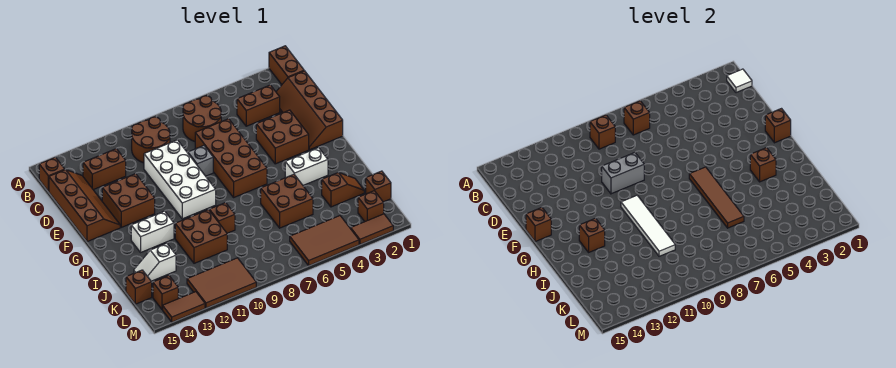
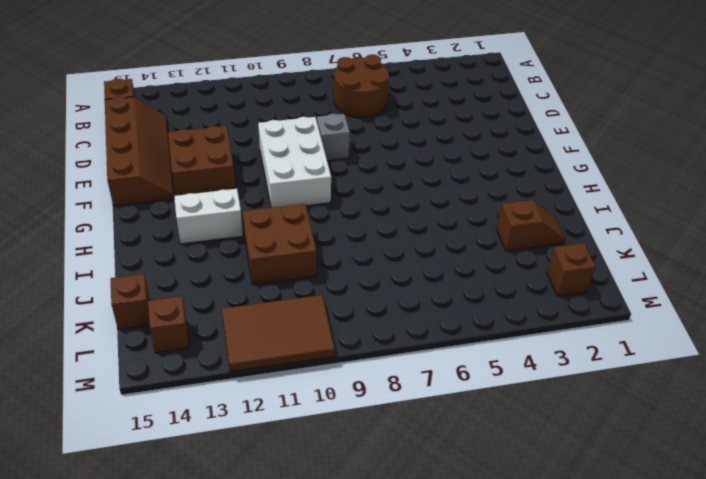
white brick E9:G10 level 1 -> white brick D9:G10 level 1
none -> brown brick A1:B1 level 1
none -> brown round brick B9:C10 level 1
none -> brown slope C1:F2 level 1 top 1
none -> brown brick C3:C4 level 1

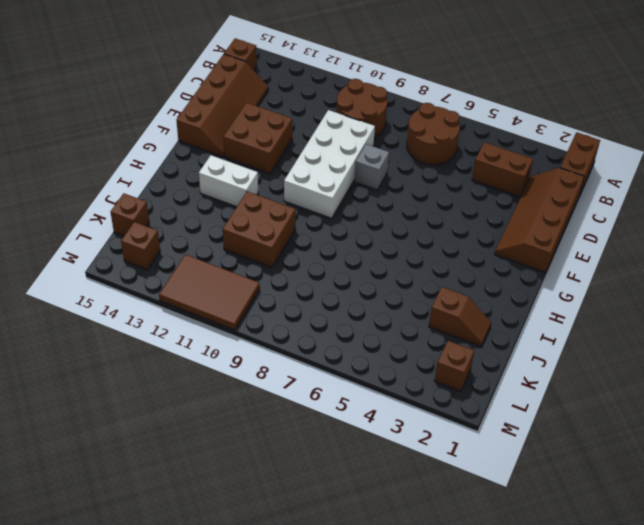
none -> brown brick C12:C13 level 1
none -> brown brick D6:G7 level 1
none -> brown brick E3:F4 level 1
none -> white brick H3:H4 level 1

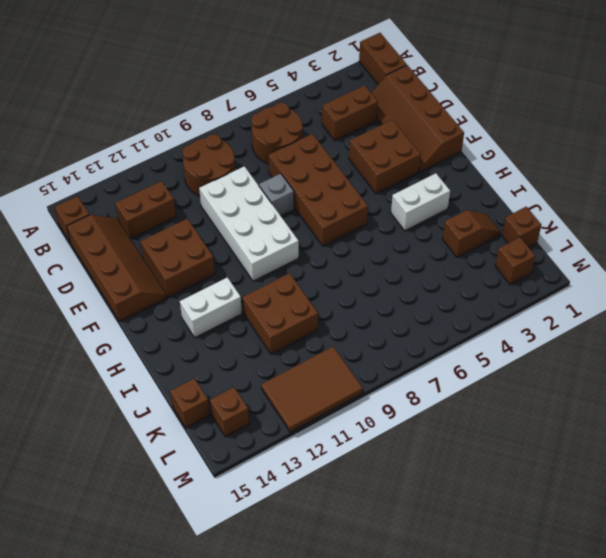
none -> brown brick I5:J6 level 1
none -> brown brick I9 level 1
none -> white slope J13:J14 level 1 top 13
none -> brown tile L4:M6 level 1

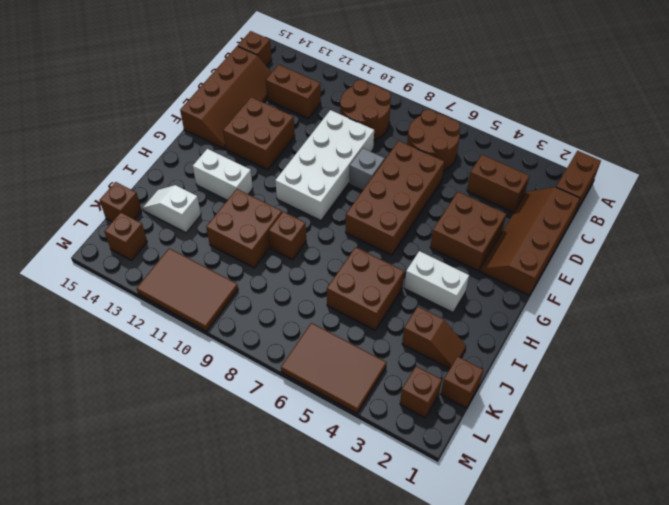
none -> brown tile M2:M3 level 1
none -> brown tile M13:M14 level 1
none -> white tile B1 level 2
none -> brown brick B7 level 2

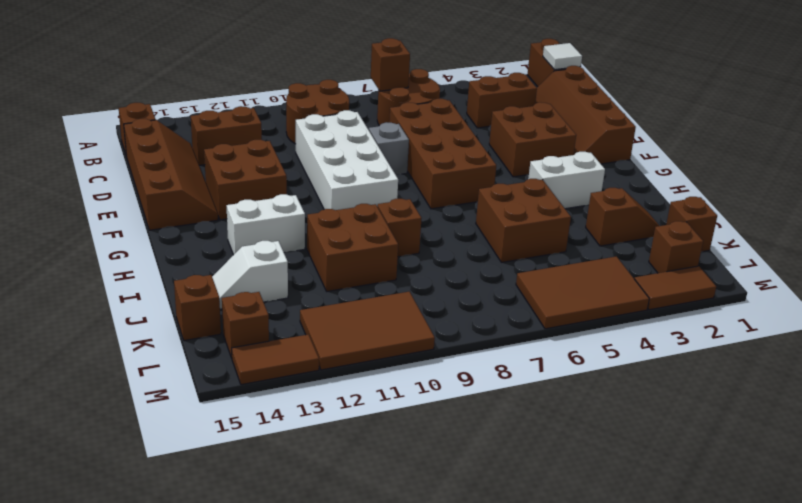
none -> brown brick B9 level 2
none -> grey brick E9:E10 level 2
none -> brown brick F1 level 2
none -> brown brick F15 level 2

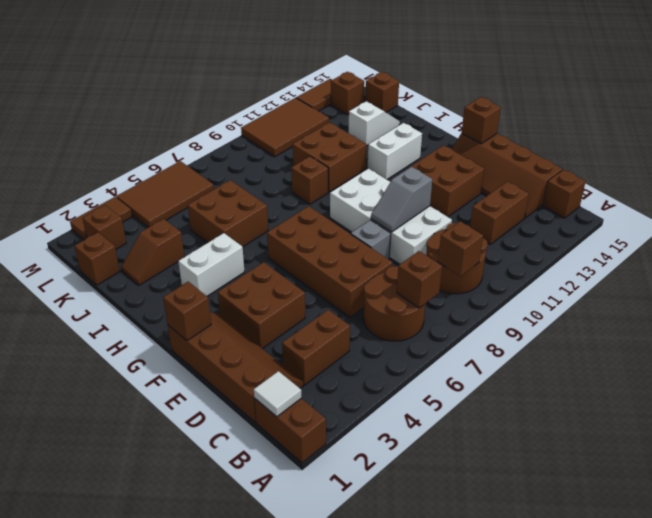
grey slope E9:E10 level 2 top 10 -> grey brick E9:E10 level 2
none -> brown tile G6:J6 level 2
none -> white tile G10:J10 level 2
none -> brown brick H3 level 2
none -> brown brick H13 level 2

